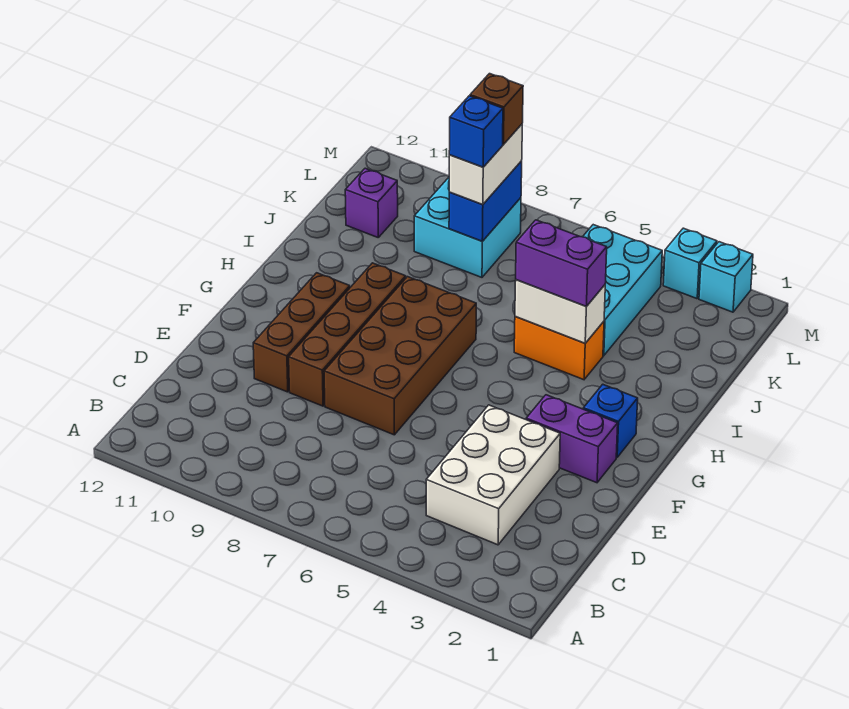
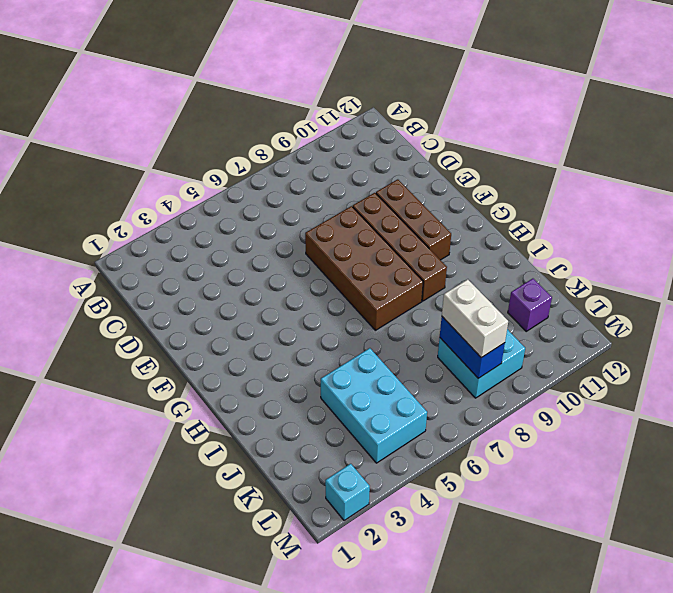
none -> white brick C3:E4 level 1
none -> purple brick F2:F3 level 1
none -> blue brick G2 level 1

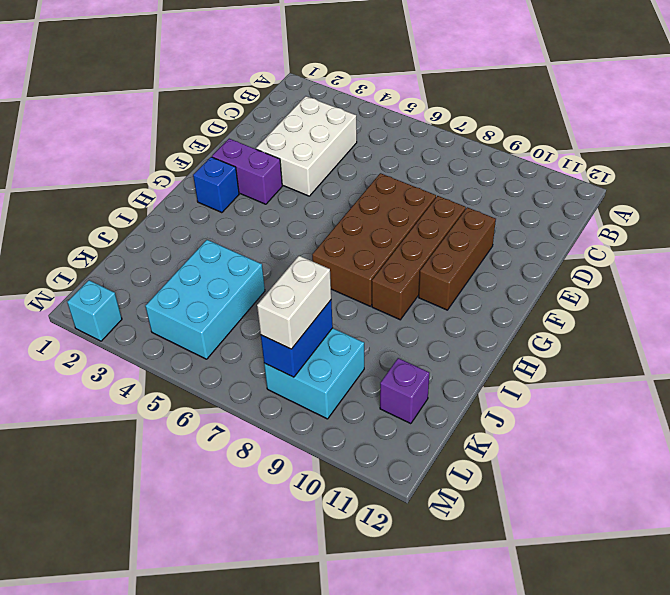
none -> orange brick I4:I5 level 1
none -> cyan brick M3 level 1
none -> white brick I4:I5 level 2

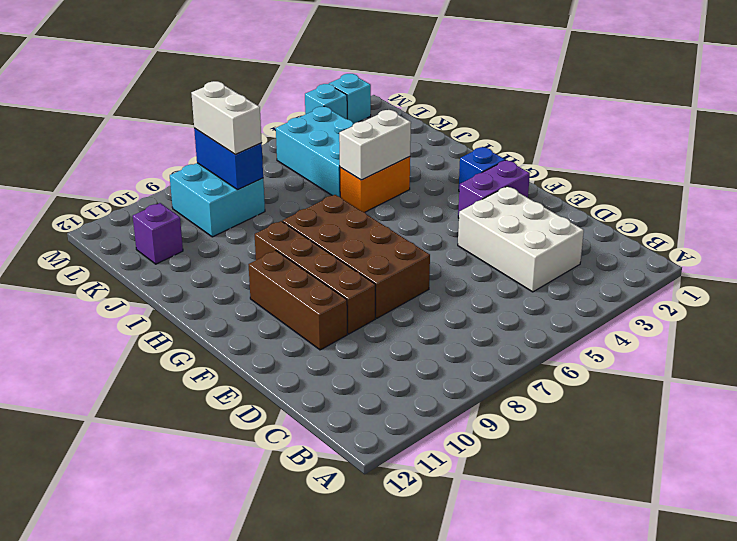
none -> purple brick I4:I5 level 3
none -> blue brick K8 level 4
none -> brown brick L8 level 4

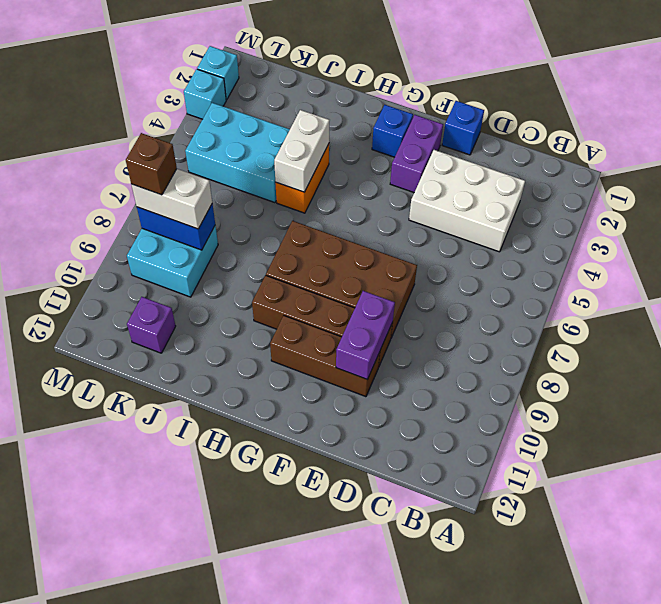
blue brick E1 level 1 -> blue brick K8 level 4
purple brick E9:E10 level 2 -> purple brick I4:I5 level 3

